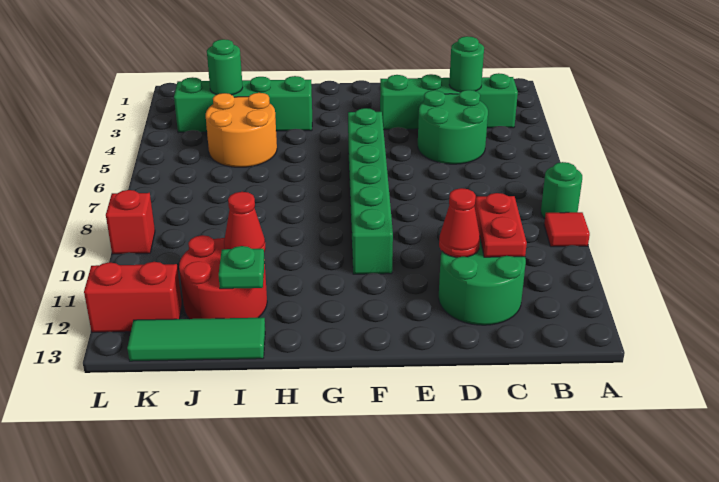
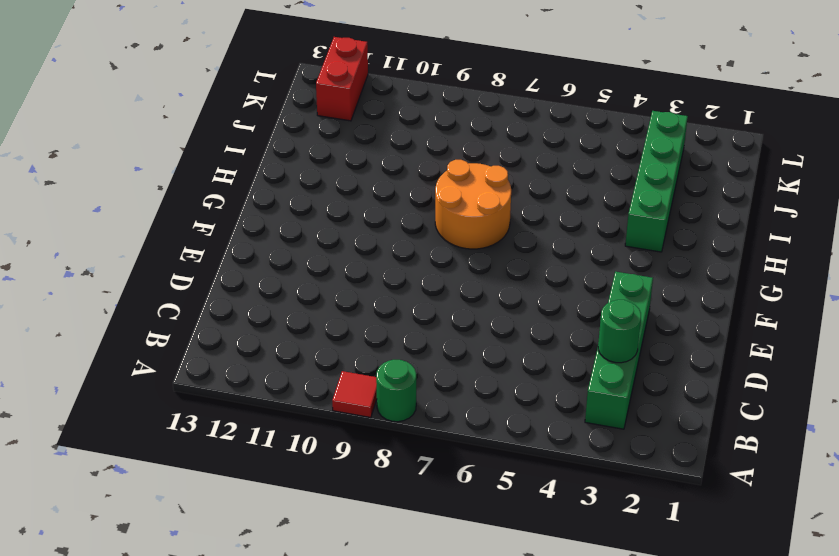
orange round brick G7:H8 level 1 -> orange round brick I4:J5 level 1
none -> green round brick C4:D5 level 1
none -> green round brick C11:D12 level 1
none -> green brick F5:F10 level 1

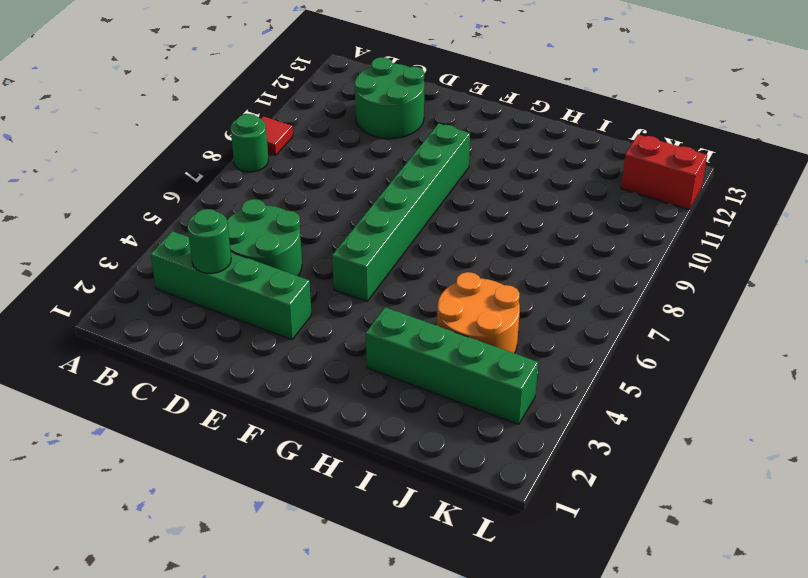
none -> red round brick I11:J12 level 1
none -> green tile I13:K13 level 1
none -> red brick L9 level 1

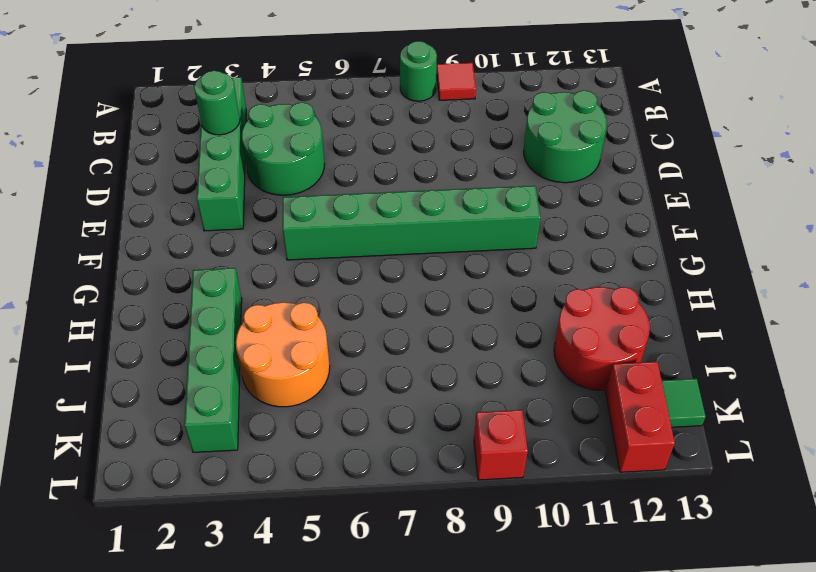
green tile K13 level 1 -> green tile I13:K13 level 1
none -> red plate C10:C11 level 2
none -> red cone D11 level 2
none -> red cone I11 level 2

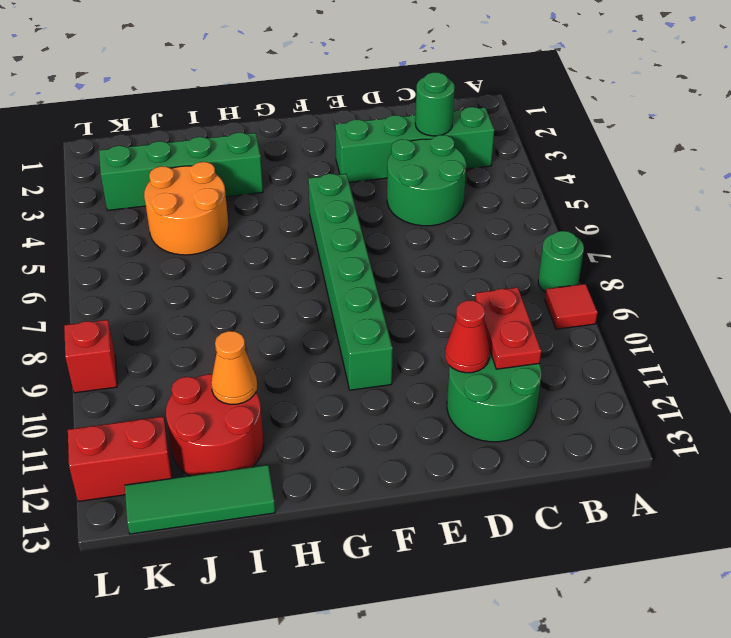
orange cone I11 level 2 -> red cone I11 level 2
none -> green plate I12 level 2
none -> green round brick J3 level 2

